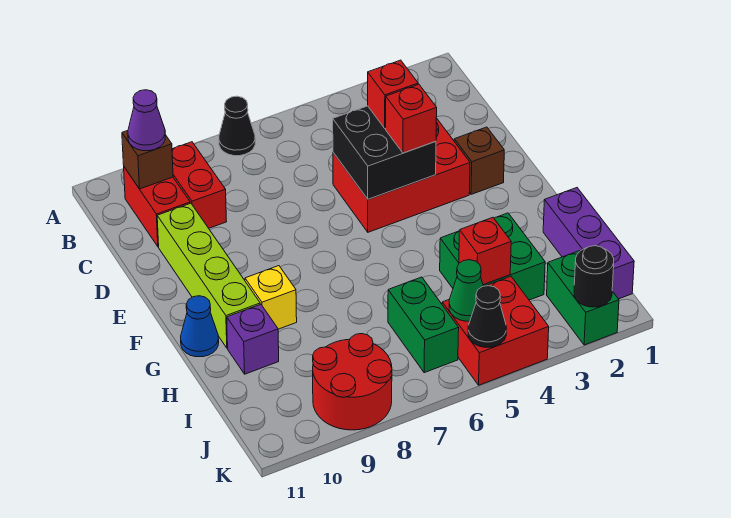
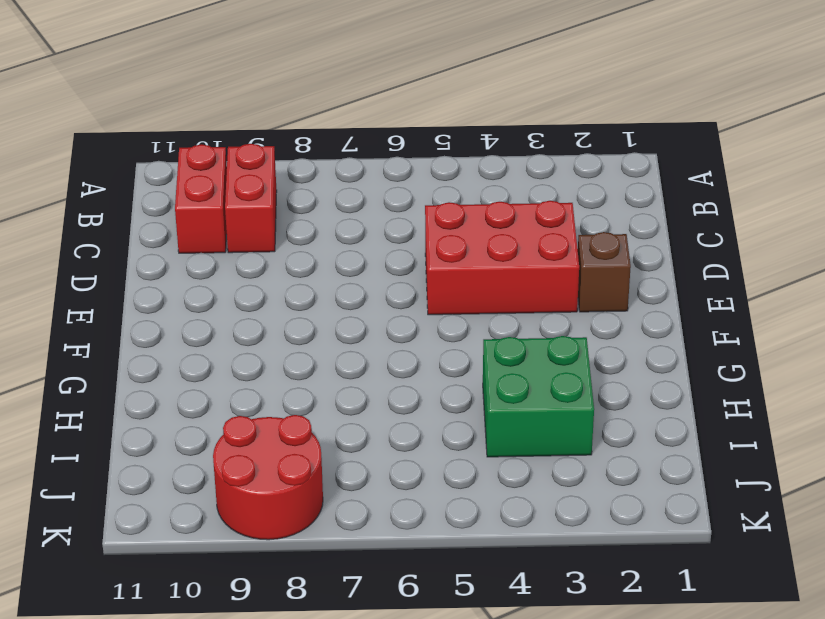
none -> black cone A7 level 1
none -> lime brick D10:G10 level 1
none -> yellow brick G9 level 1

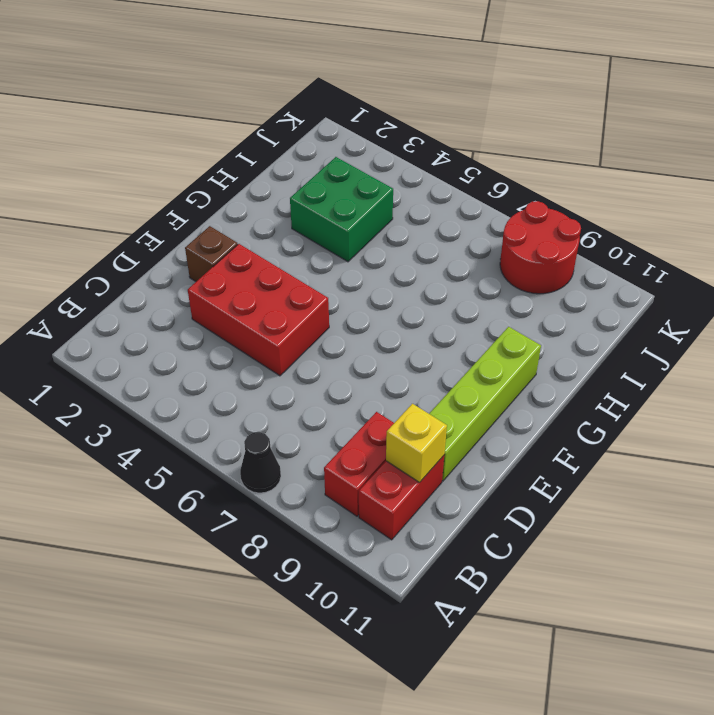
yellow brick C10 level 2 -> yellow brick G9 level 1
none -> blue cone G11 level 1
none -> purple brick H1:J1 level 1
none -> purple brick H10 level 1

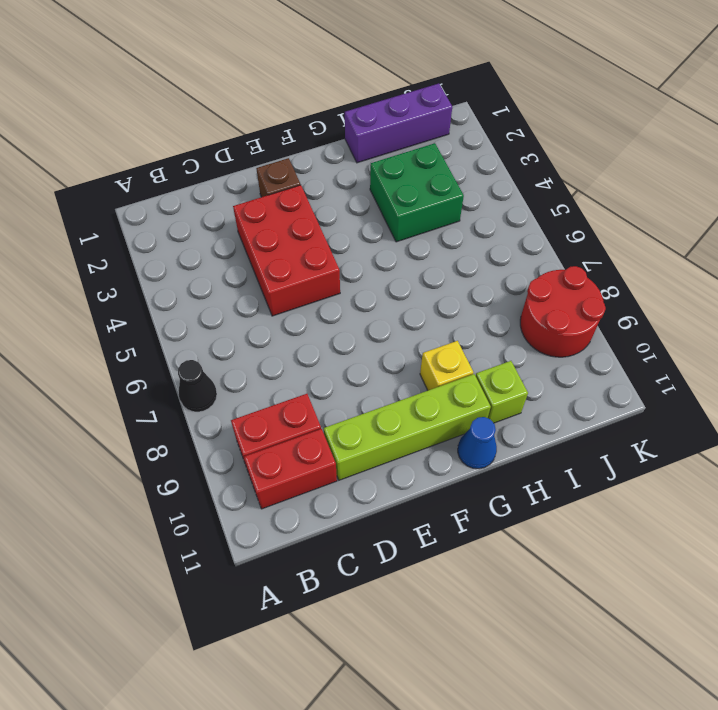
lime brick H10 level 1 -> purple brick H10 level 1
none -> green brick I6:J6 level 1
none -> green brick J2:K2 level 1
none -> red brick J4:K5 level 1

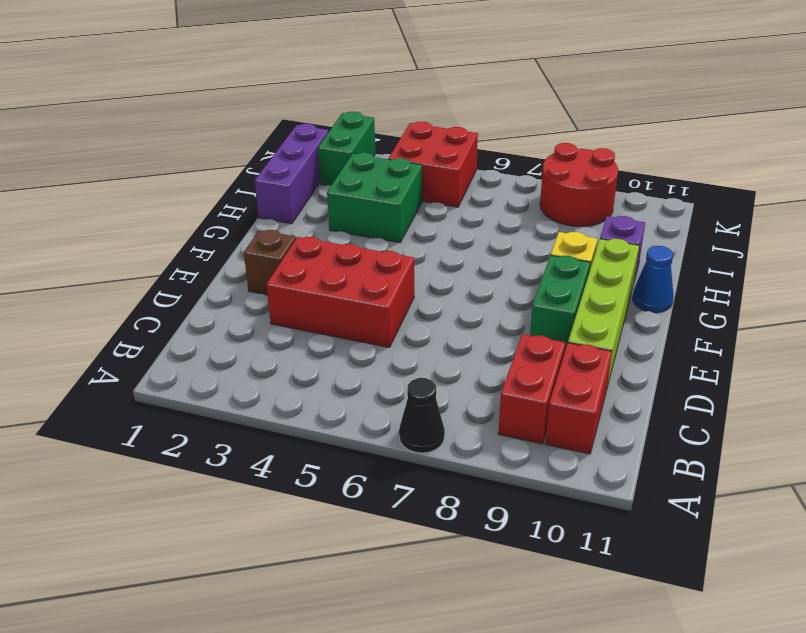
green brick E9:F9 level 1 -> green brick I6:J6 level 1
none -> brown brick B10 level 2
none -> black brick D4:E5 level 2
none -> red brick I4 level 2

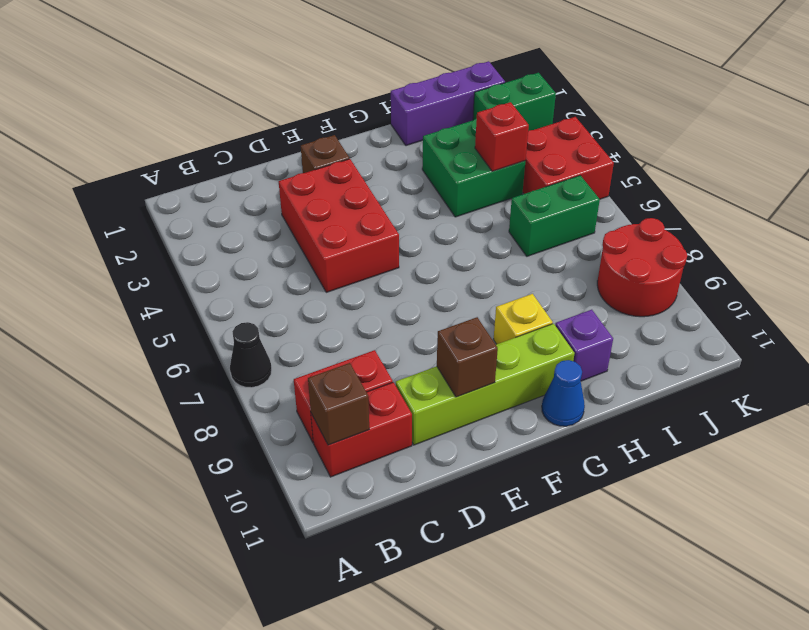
brown brick E10 level 2 -> none
none -> black brick D4:E5 level 2
none -> green cone J5 level 2
none -> black round brick K2 level 2

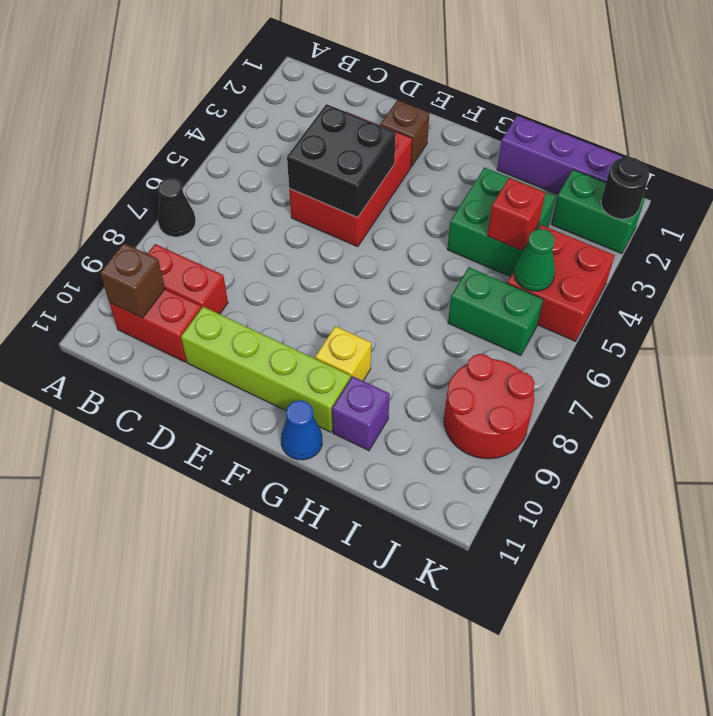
none -> black cone K5 level 2
none -> purple cone B10 level 3
none -> red brick D4 level 3

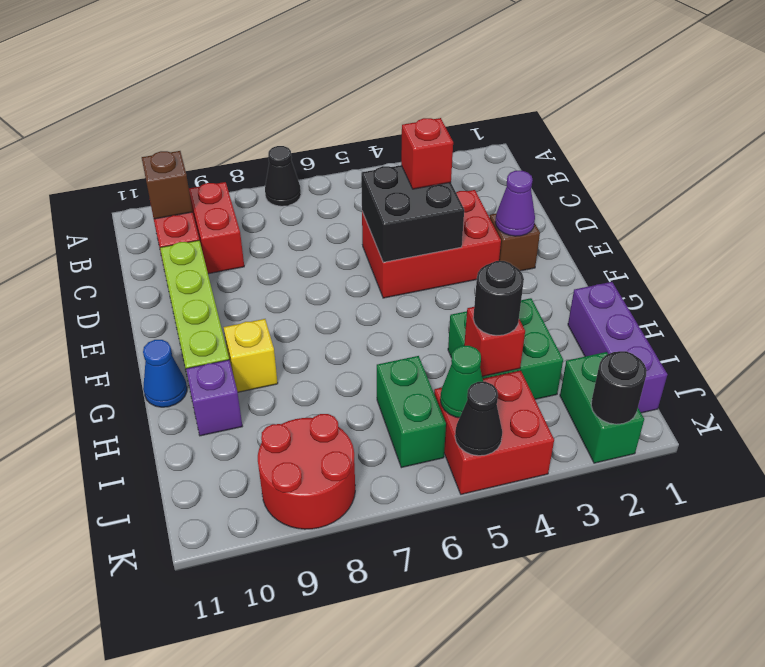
purple cone E2 level 2 -> purple cone B10 level 3
black round brick I4 level 3 -> none
none -> red brick E4 level 3

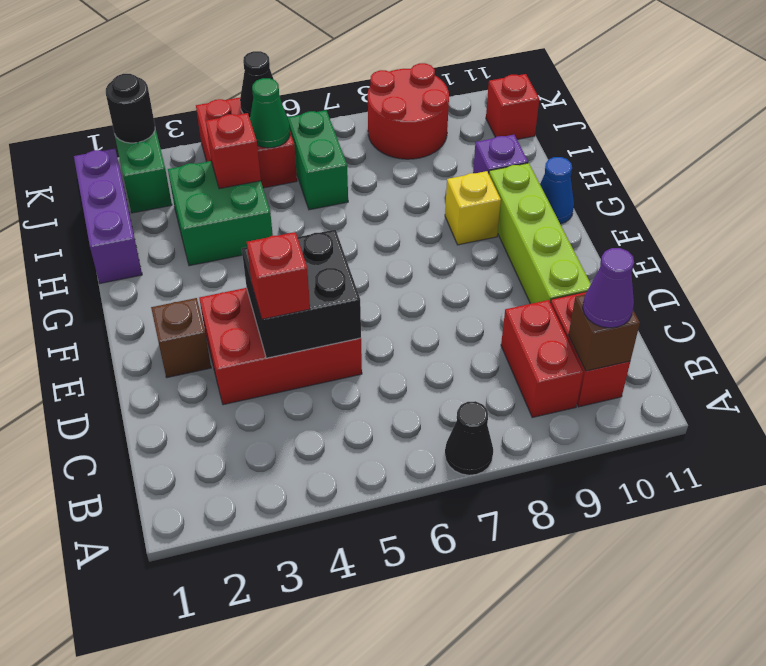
red brick J11 level 1 -> red brick E4 level 3

